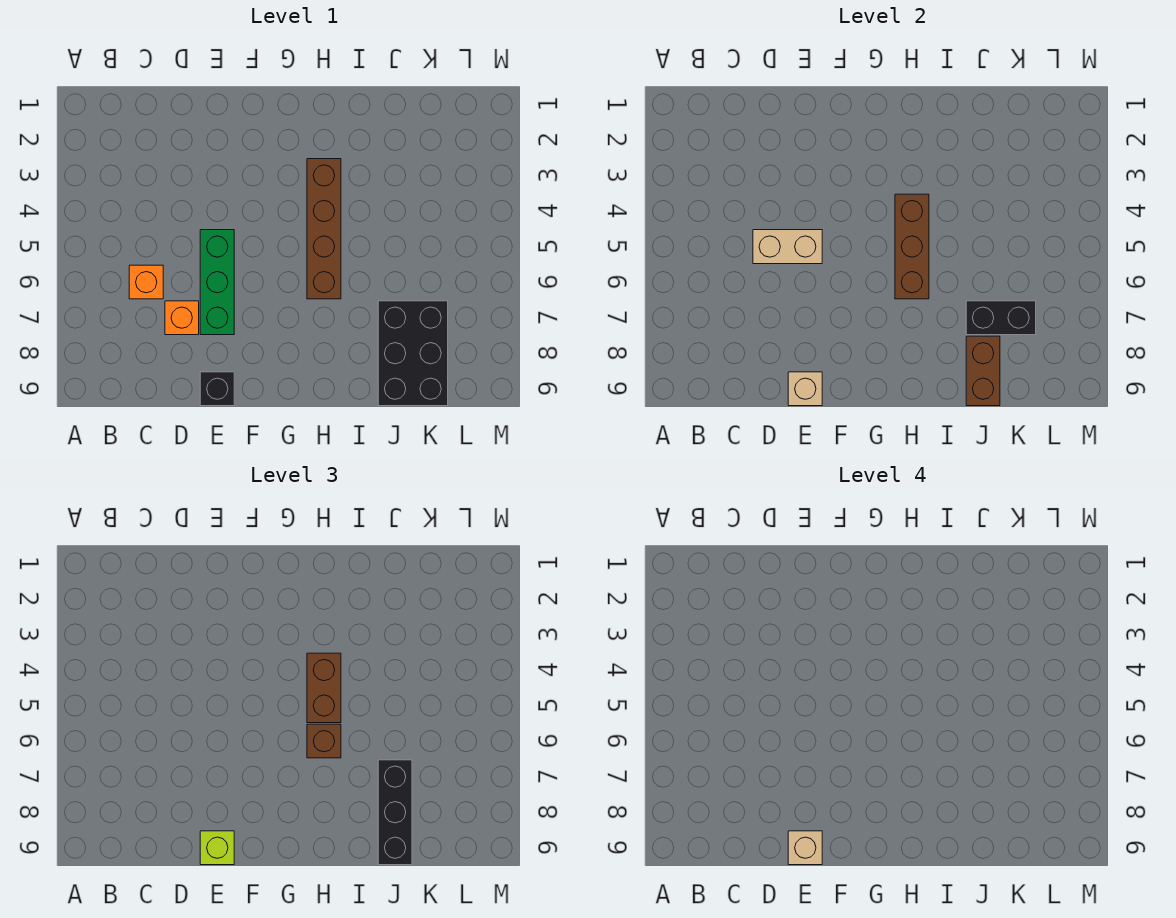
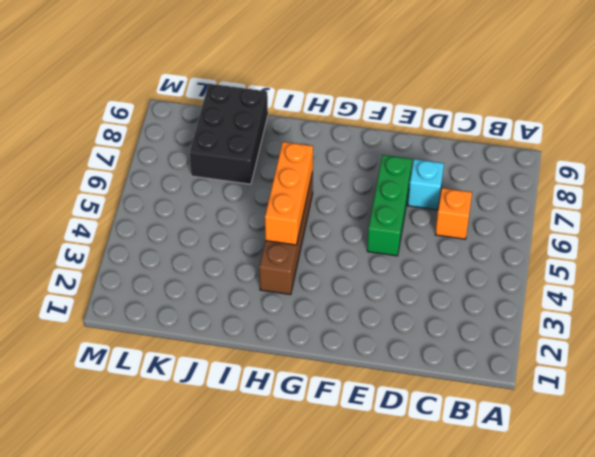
cyan brick D7 level 1 -> orange brick D7 level 1
orange brick H4:H6 level 2 -> brown brick H4:H6 level 2
none -> black brick E9 level 1
none -> tan brick D5:E5 level 2
none -> tan brick E9 level 2

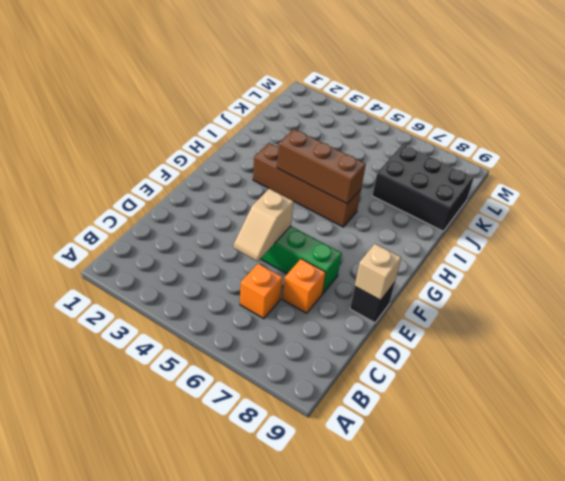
tan slope D5:E5 level 2 top E -> tan brick D5:E5 level 2
none -> black brick J7:K7 level 2
none -> brown brick J8:J9 level 2
none -> lime brick E9 level 3

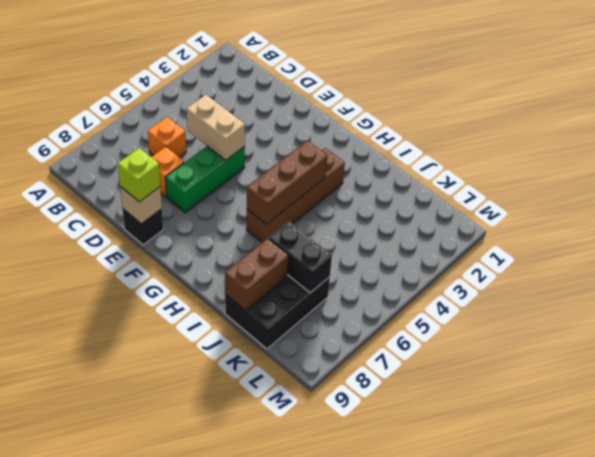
none -> brown brick H4:H5 level 3
none -> brown brick H6 level 3
none -> black brick J7:J9 level 3

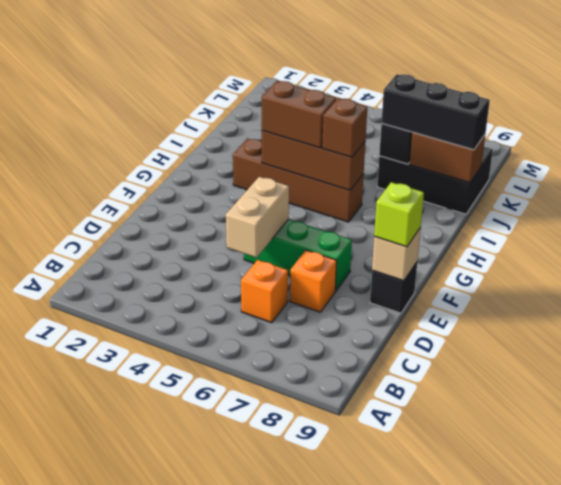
none -> tan brick E9 level 4

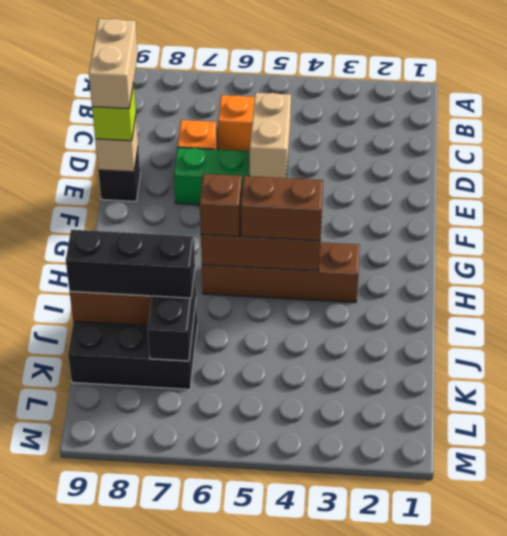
tan brick D9:E9 level 4 -> tan brick E9 level 4

